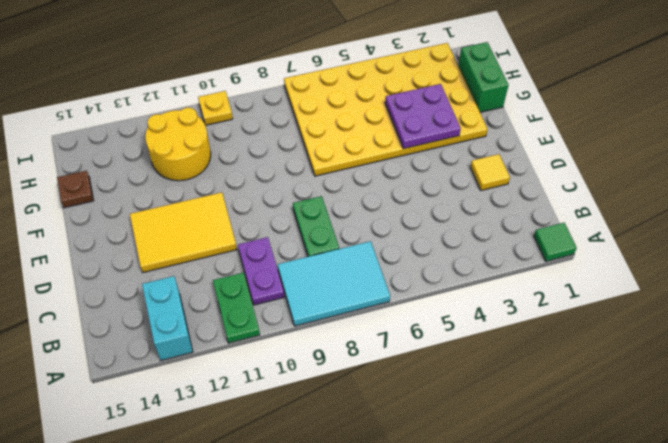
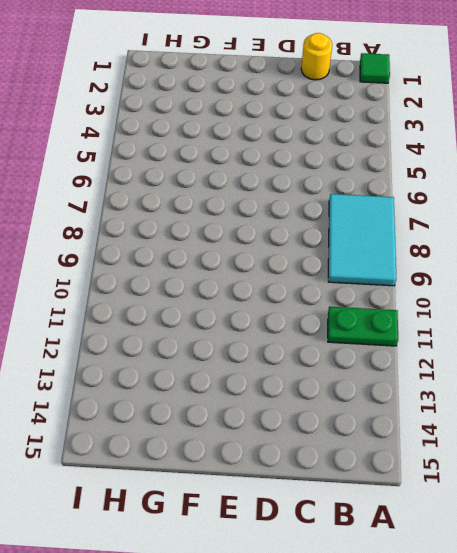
yellow round brick C1 level 1 -> none
none -> cyan brick A13:B13 level 1
none -> purple plate B10:C10 level 1
none -> green plate C8:D8 level 1

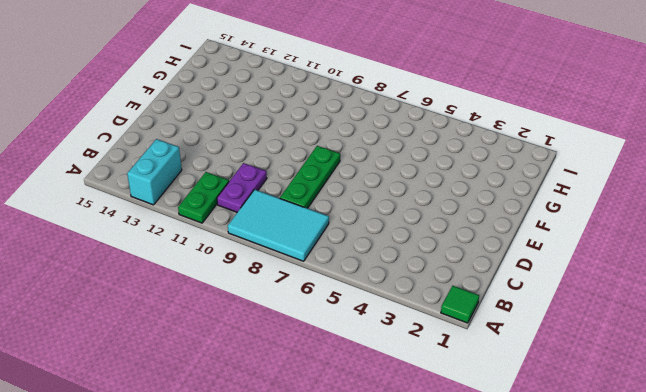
green plate C8:E8 level 1 -> green plate C8:D8 level 1
none -> yellow tile D2 level 1
none -> yellow tile D11:E13 level 1
none -> yellow plate F2:I7 level 1

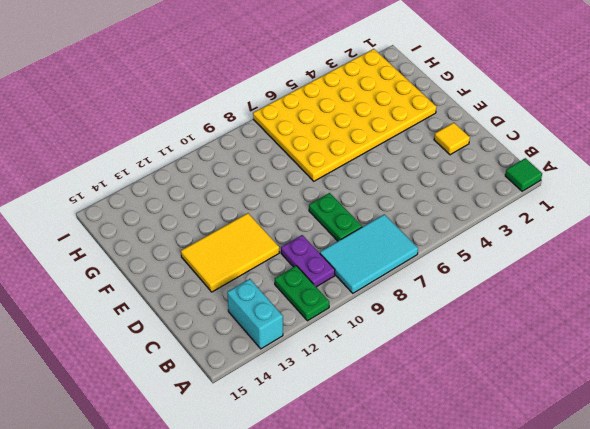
none -> green brick G1:H1 level 1
none -> yellow round brick G11:H12 level 1
none -> brown plate G15 level 1

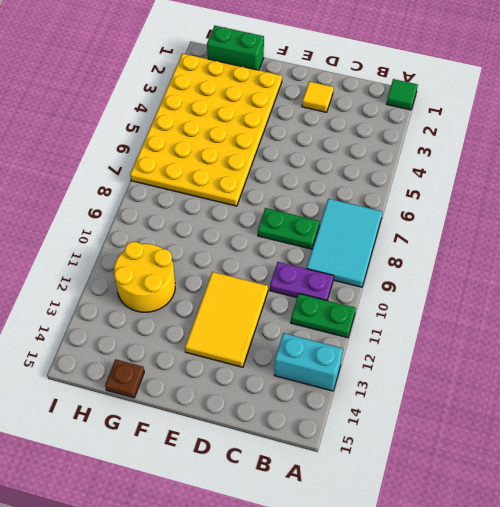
none -> yellow plate I10 level 1
none -> purple plate F3:G4 level 2

